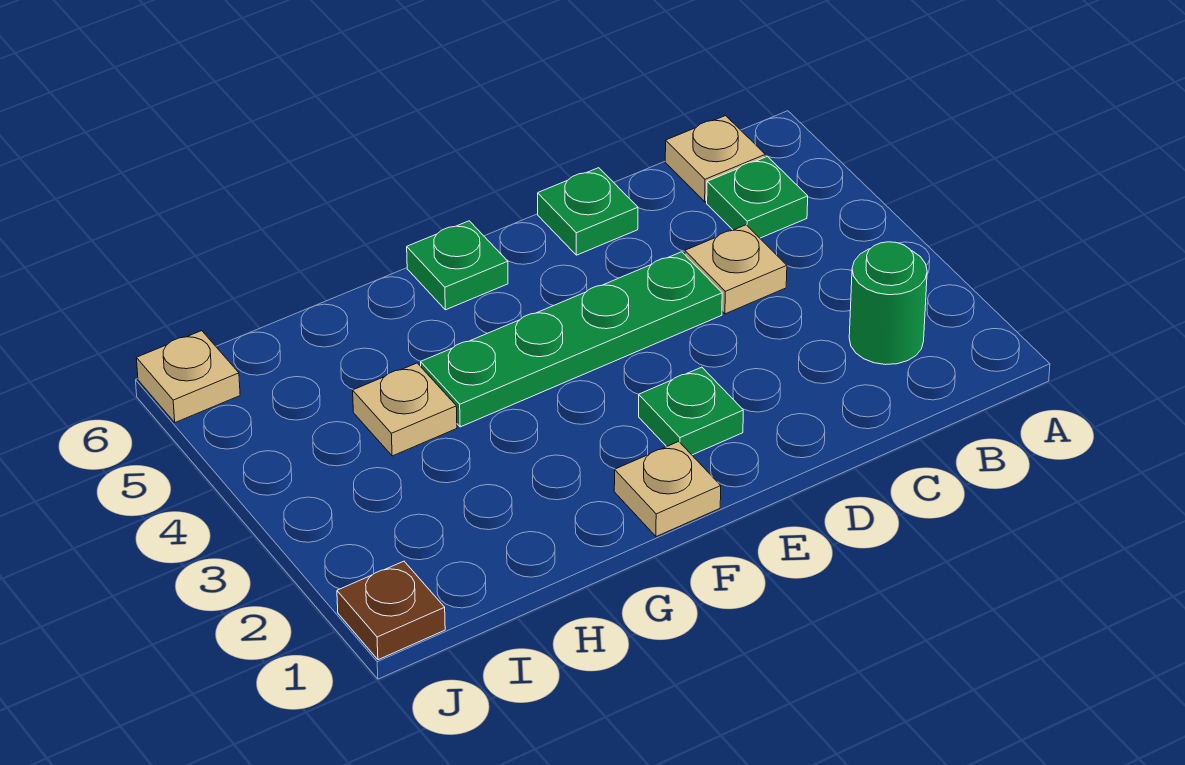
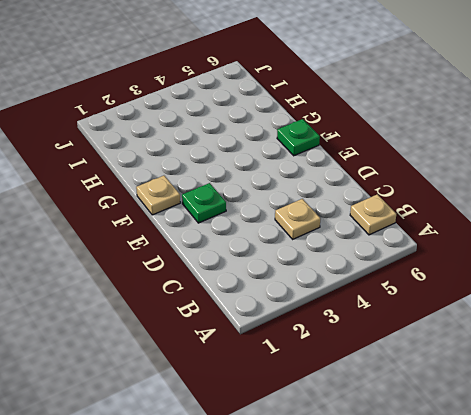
none -> green round brick B2 level 1
none -> green plate B5 level 1
none -> green plate D4:G4 level 1

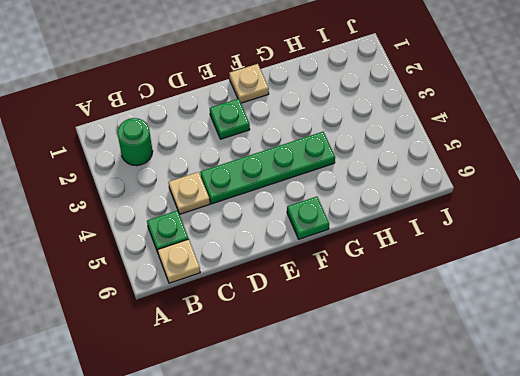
none -> green plate D6 level 1
none -> tan plate H4 level 1
none -> brown plate J1 level 1

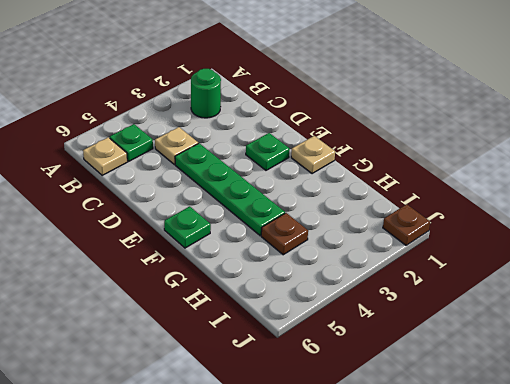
brown plate H4 level 1 -> tan plate H4 level 1
none -> green plate D6 level 1
none -> tan plate J6 level 1

